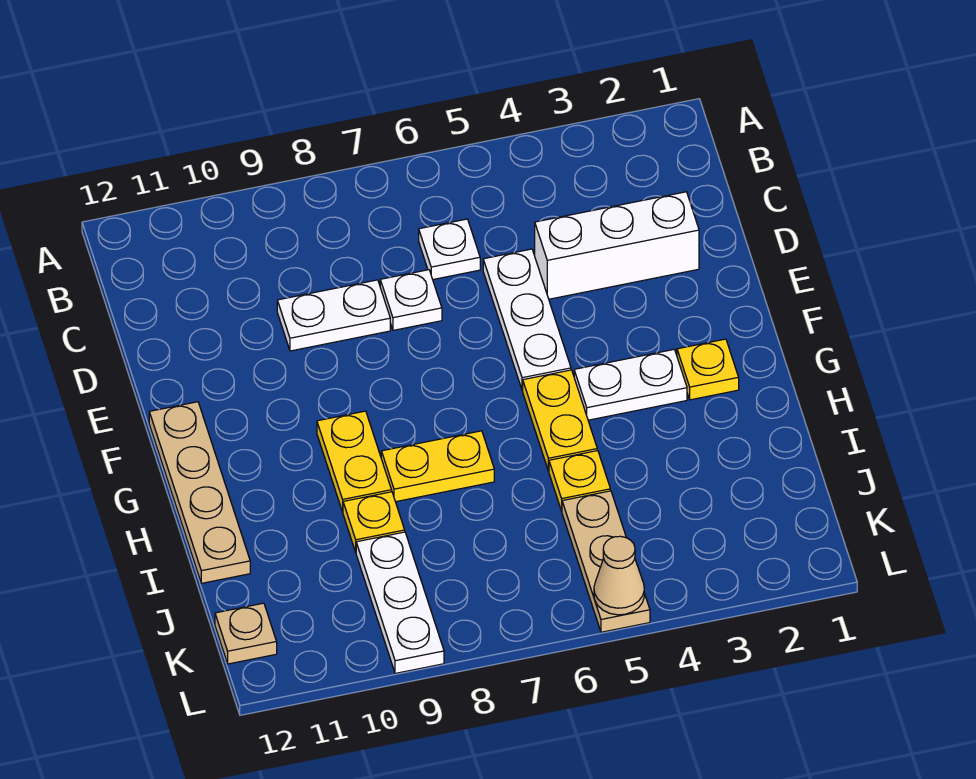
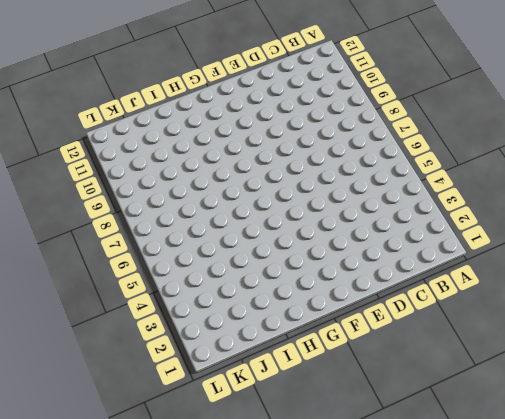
none -> white plate C6 level 1
none -> white brick D2:D4 level 1
none -> white plate D5:F5 level 1

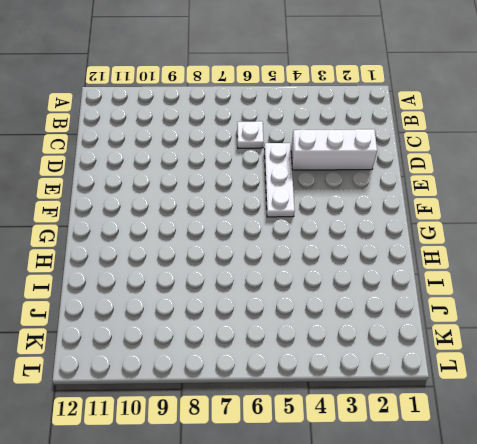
none -> white plate D7 level 1
none -> white plate D8:D9 level 1
none -> tan plate F12:I12 level 1

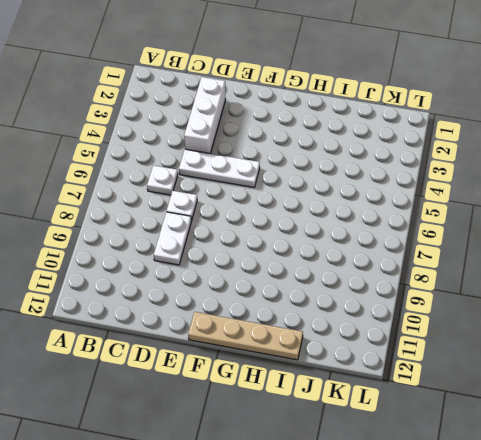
none -> yellow plate G2 level 1
none -> white plate G3:G4 level 1
none -> yellow plate G5:H5 level 1

